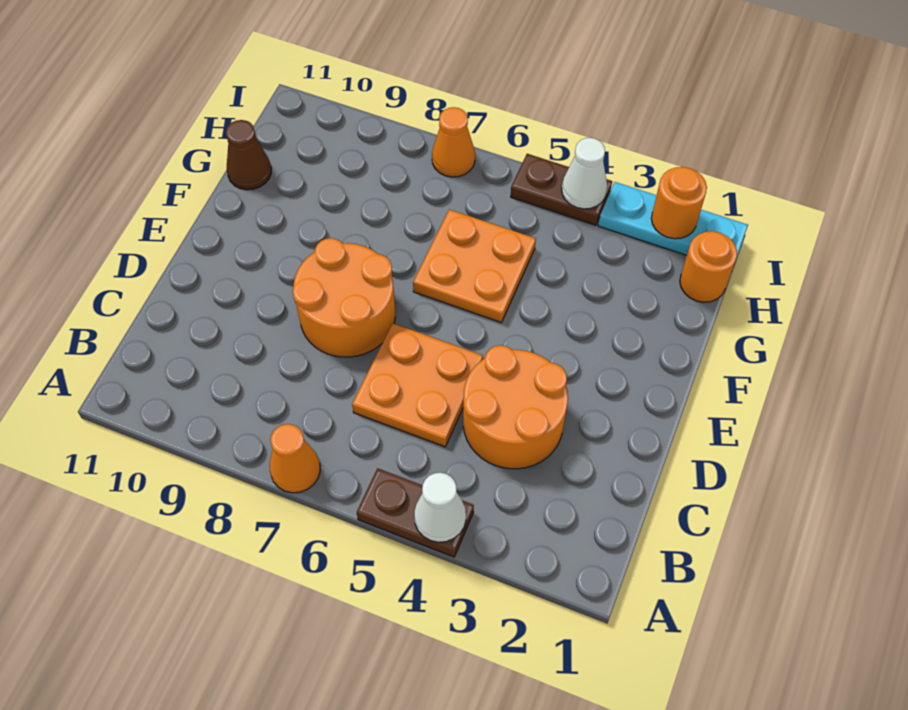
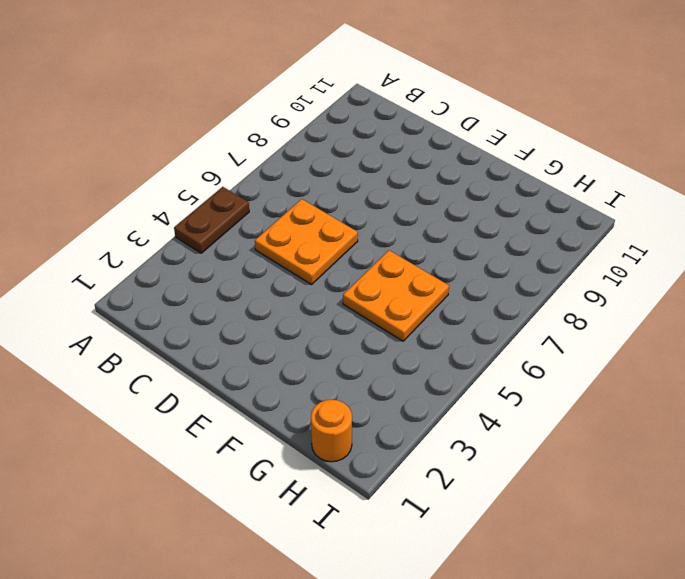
none -> orange cone A7 level 1
none -> orange round brick C3:D4 level 1
none -> orange round brick D7:E8 level 1

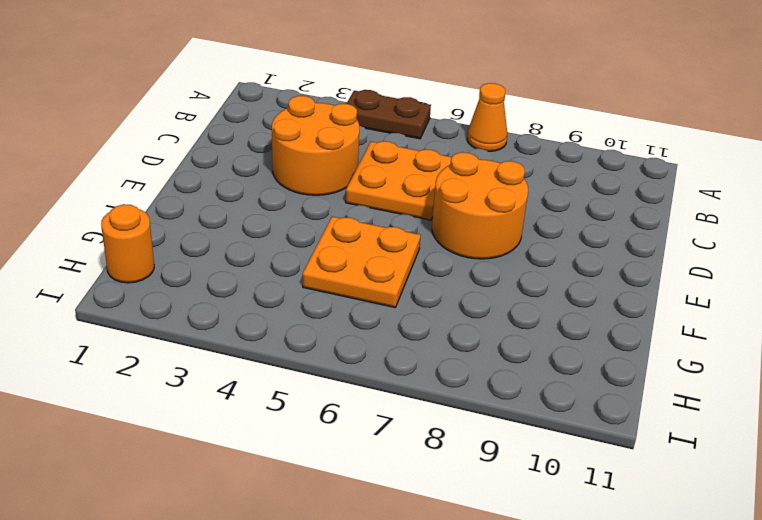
none -> brown cone G11 level 1
none -> cyan plate I1:I3 level 1
none -> brown plate I4:I5 level 1

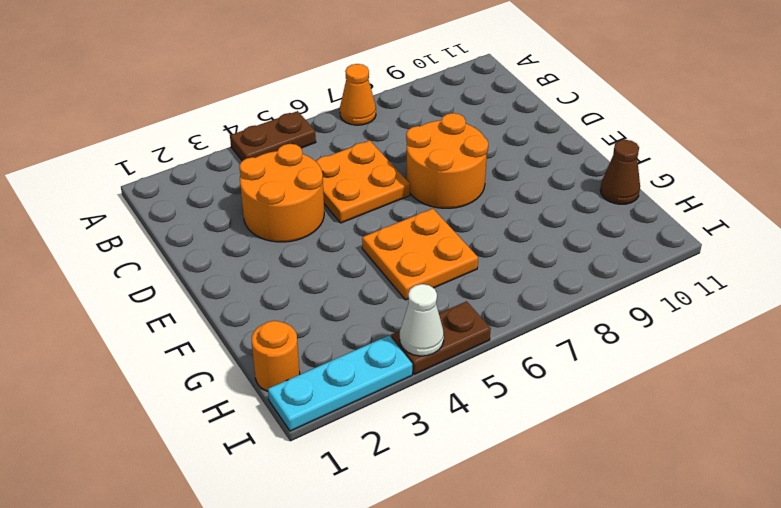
none -> orange cone I7 level 1
none -> white cone A4 level 2
none -> orange round brick I2 level 2

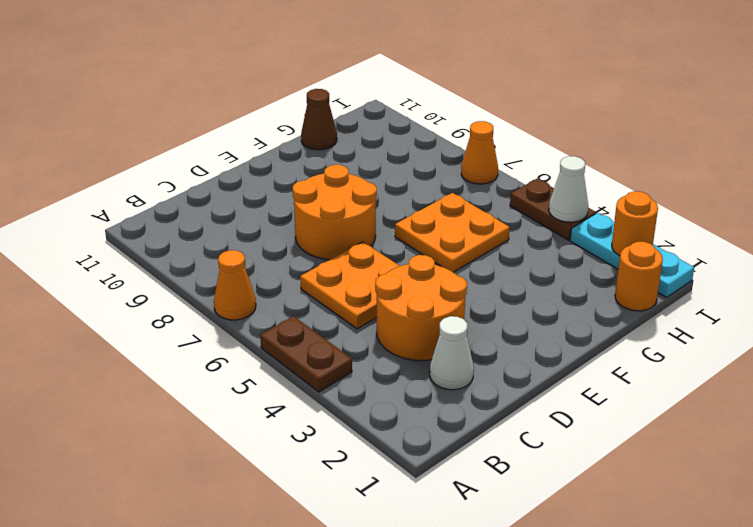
white cone C2 level 1 -> white cone A4 level 2

